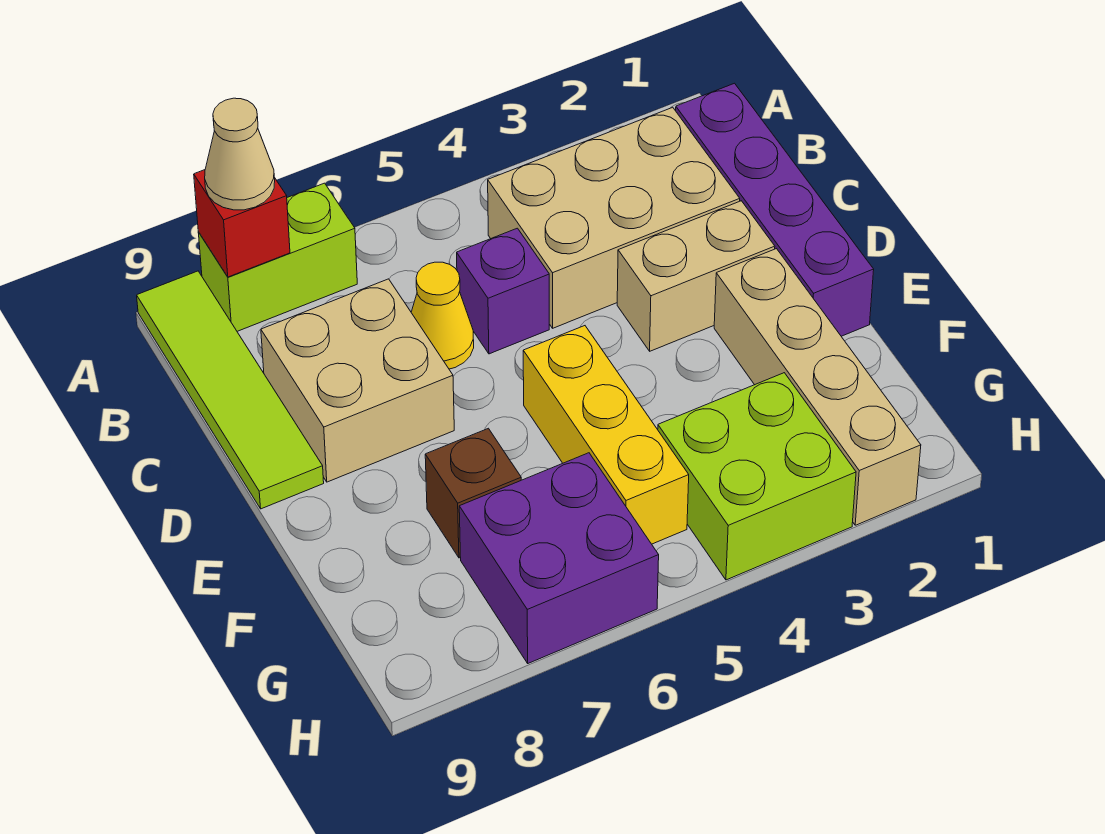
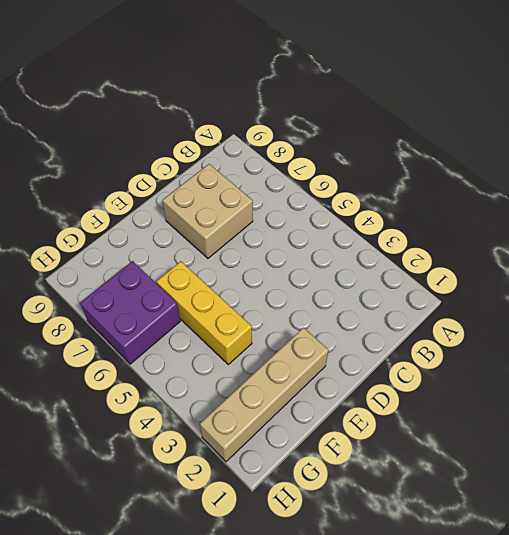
yellow brick F4:F6 level 1 -> yellow brick E5:G5 level 1
none -> lime brick A7:A8 level 1
none -> lime tile A9:D9 level 1
none -> purple brick B1:E1 level 1

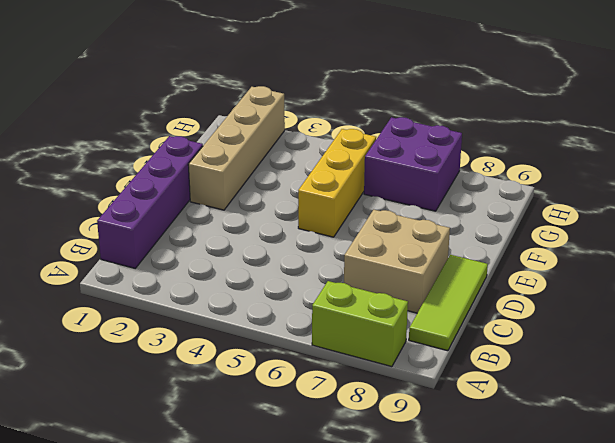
lime tile B9:D9 level 1 -> lime tile A9:D9 level 1
none -> tan brick B2:C4 level 1
none -> purple brick C5 level 1
none -> yellow cone C6 level 1

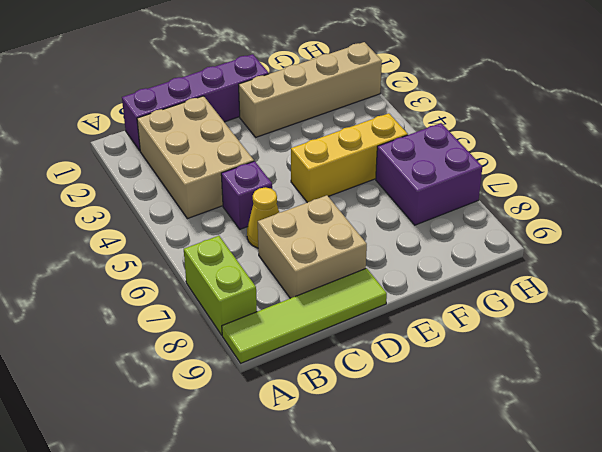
none -> tan brick D2:D3 level 1
none -> brown brick F7 level 1
none -> lime brick G3:H4 level 1

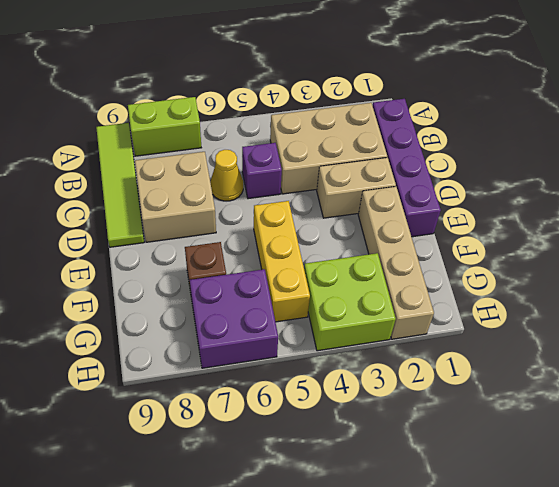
none -> red brick A8 level 2
none -> tan cone A8 level 3

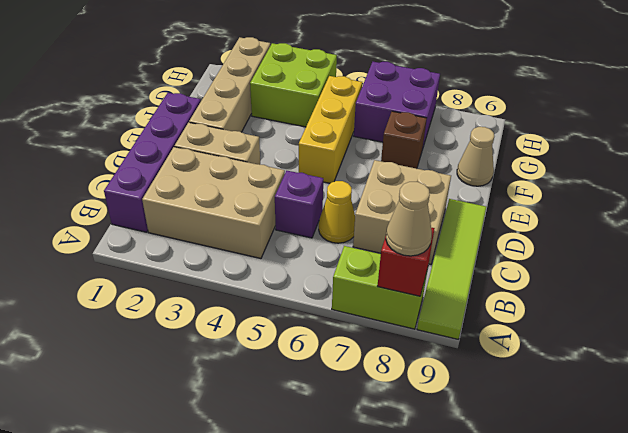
tan cone F9 level 1 -> none

